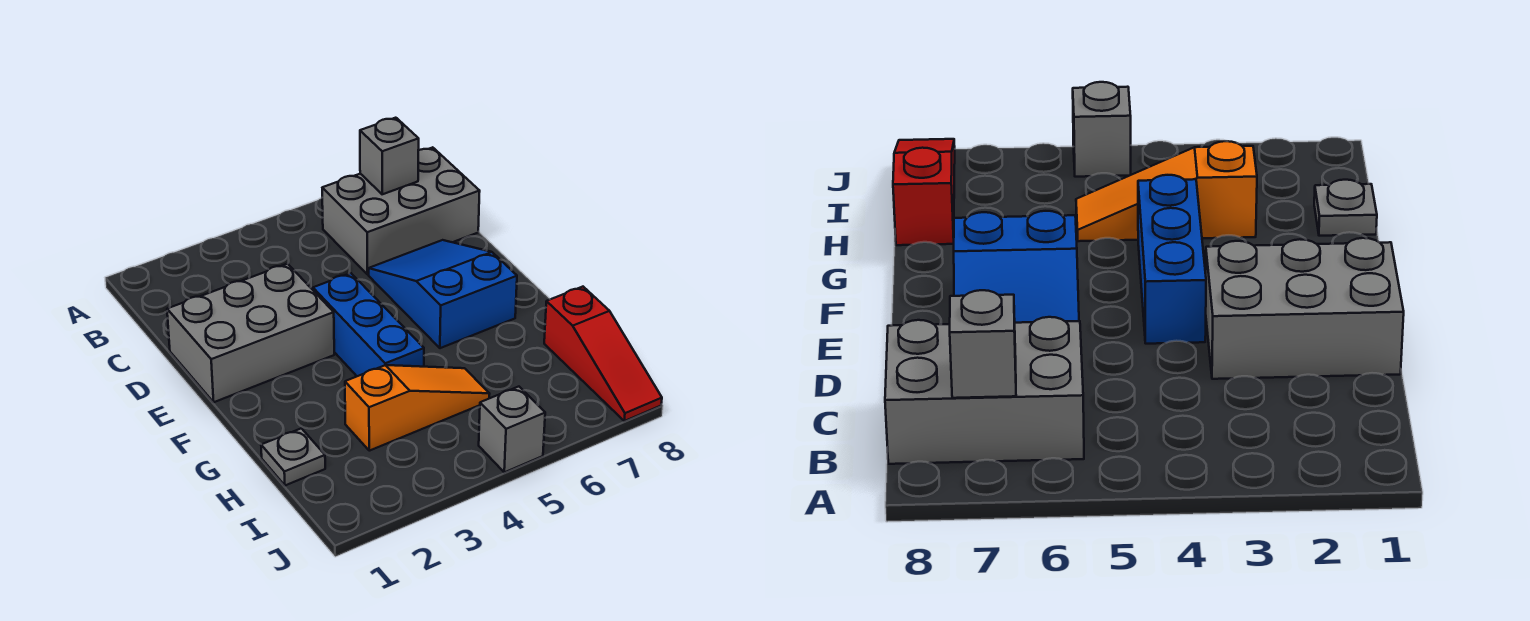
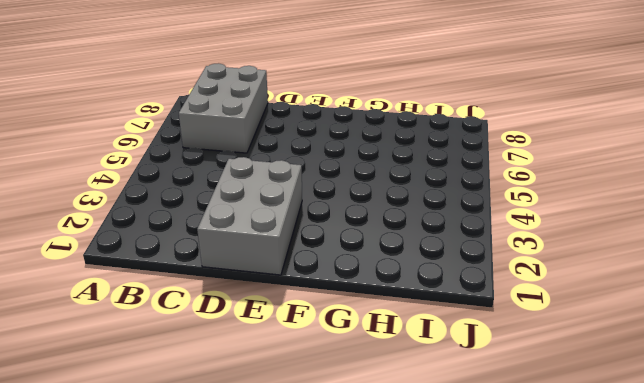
none -> blue slope D6:F7 level 1 top F
none -> blue brick E4:G4 level 1

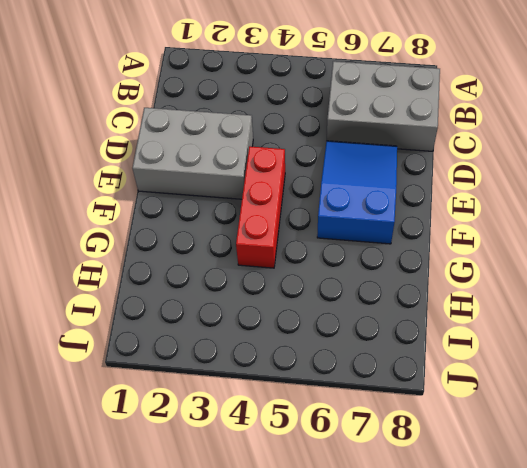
red brick E4:G4 level 1 -> blue brick E4:G4 level 1
none -> grey plate H1 level 1
none -> orange slope H3:H5 level 1 top 3

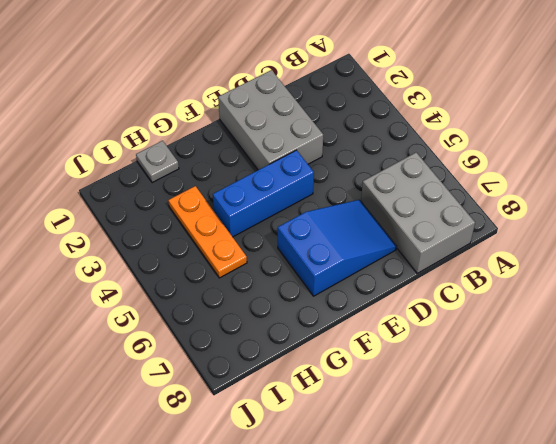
orange plate H3:H5 level 1 -> orange slope H3:H5 level 1 top 3
none -> red slope H8:J8 level 1 top H
none -> grey brick J5 level 1

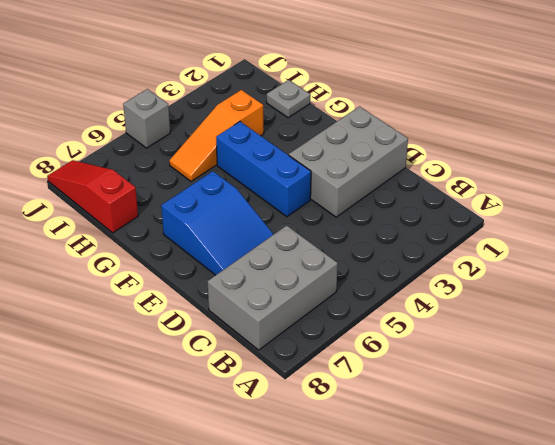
none -> grey brick B7 level 2

